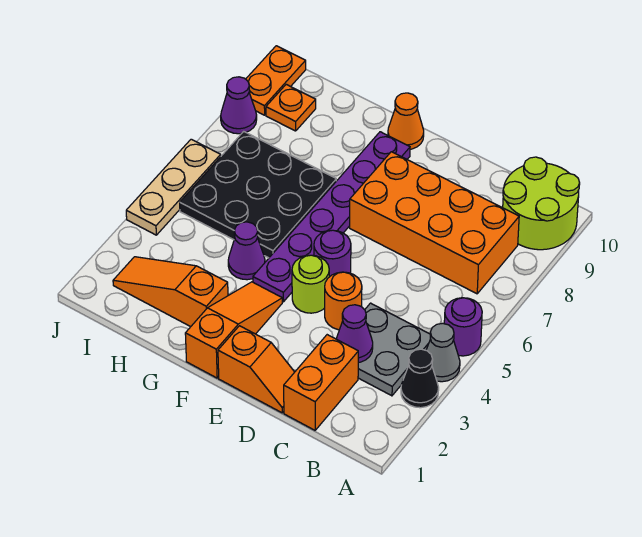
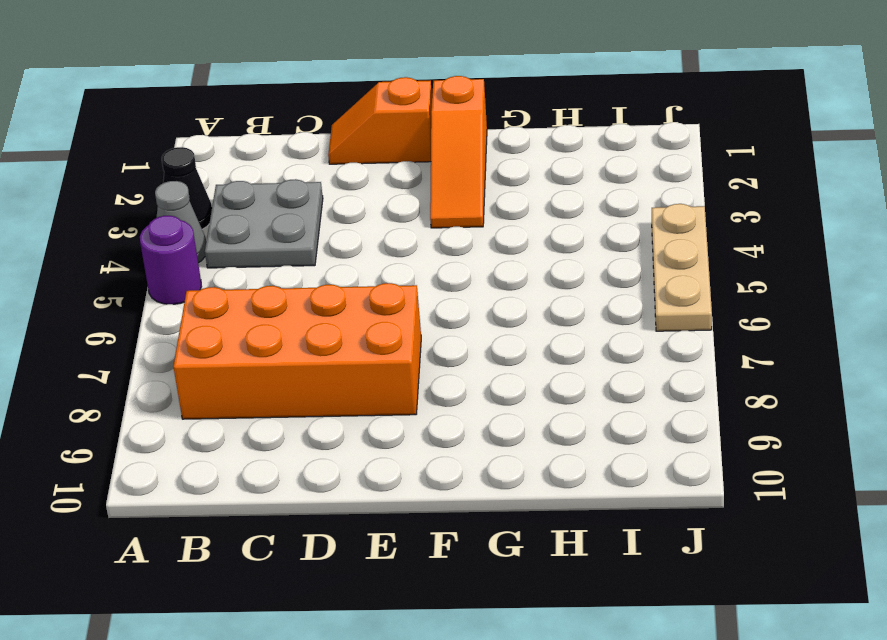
none -> lime round brick A9:B10 level 1
none -> orange brick C1:C2 level 1
none -> orange round brick D4 level 1

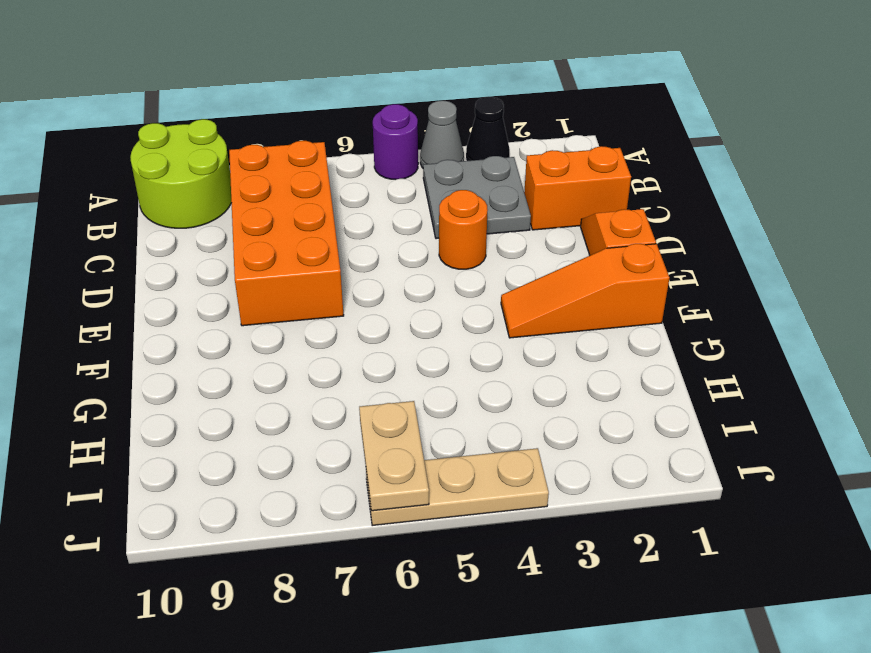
tan plate I6:J6 level 2 -> none
none -> lime round brick E4 level 1
none -> purple round brick E5 level 1
none -> purple plate F4:F9 level 1

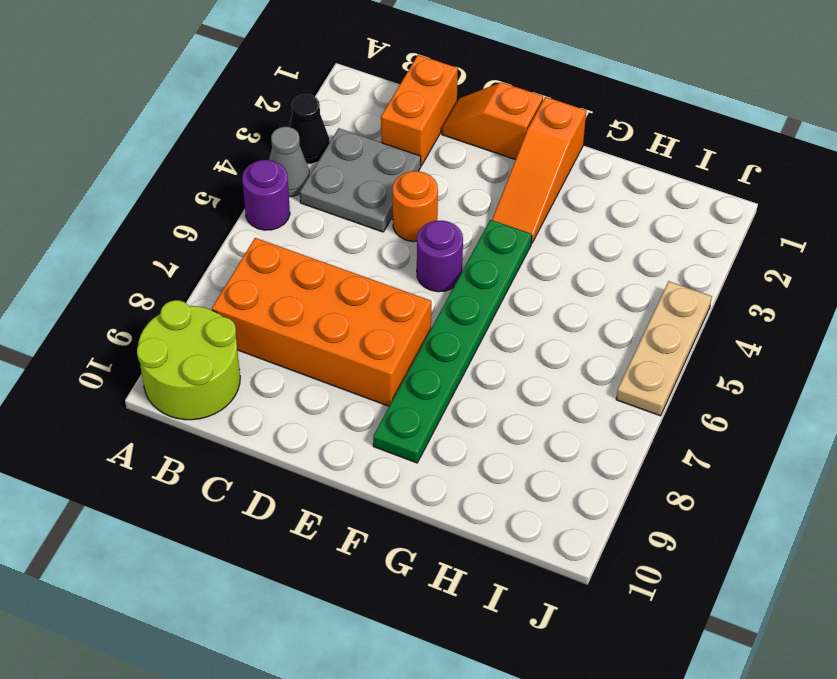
green plate F4:F9 level 1 -> purple plate F4:F9 level 1
none -> lime round brick E4 level 1
none -> orange cone F10 level 1
none -> orange slope G2:I2 level 1 top G

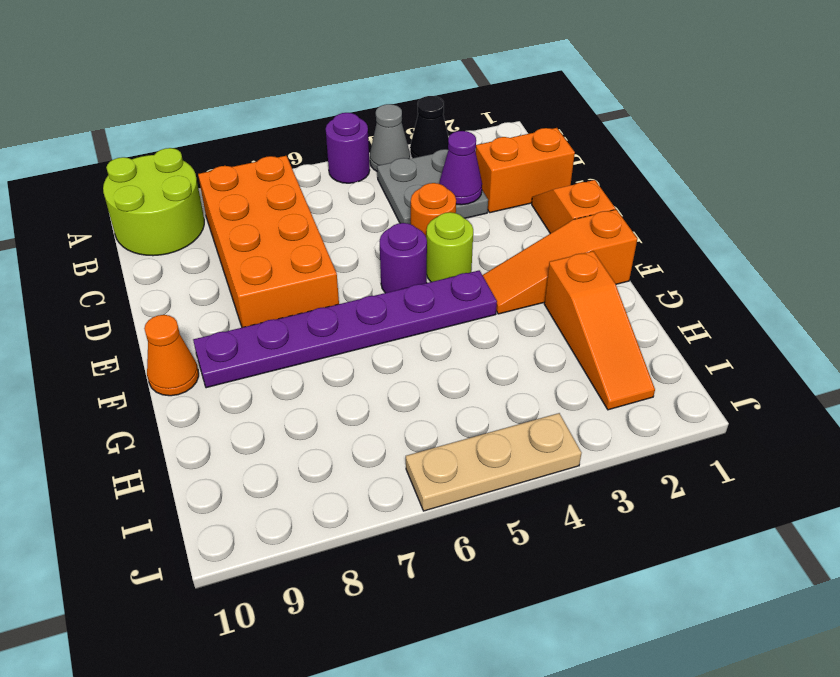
none -> purple cone G4 level 1
none -> black plate G5:I7 level 1
none -> orange plate I9 level 1

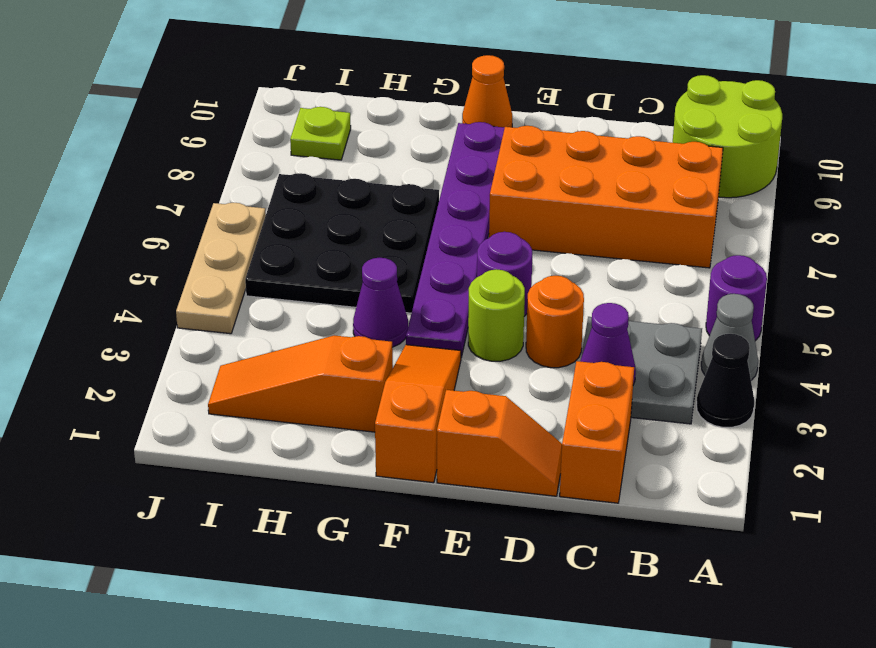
lime plate I9 level 1 -> orange plate I9 level 1
none -> purple cone J8 level 1
none -> orange plate J9:J10 level 1

